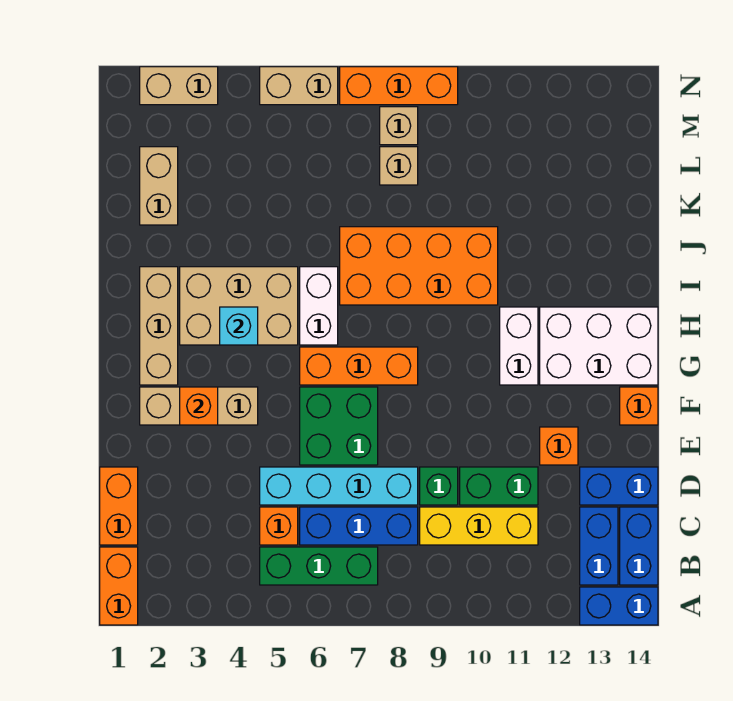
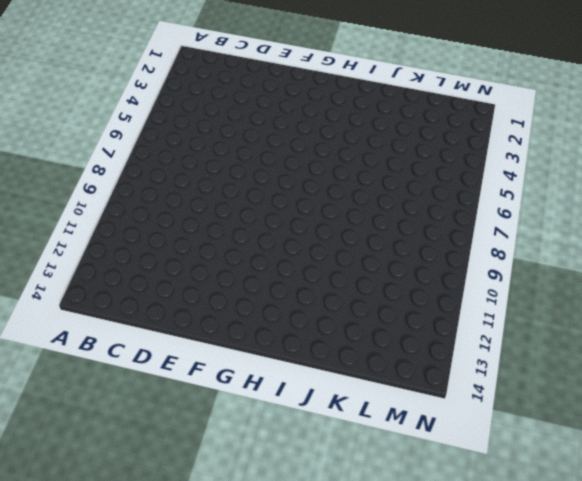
none -> orange brick A1:B1 level 1
none -> blue brick A13:A14 level 1
none -> green brick B5:B7 level 1
none -> blue brick B13:C13 level 1

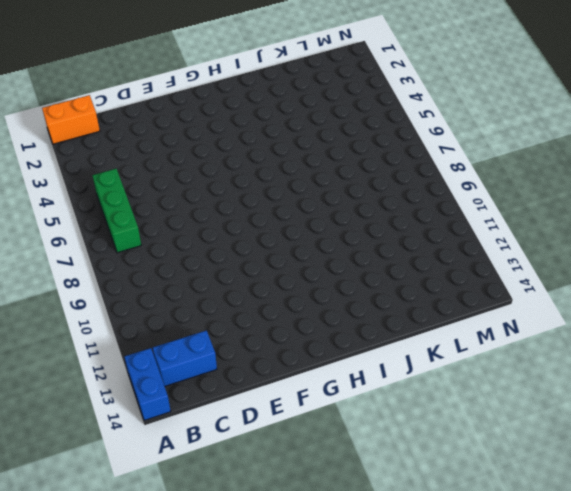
none -> blue brick B14:C14 level 1
none -> orange brick C1:D1 level 1
none -> orange brick C5 level 1
none -> blue brick C6:C8 level 1

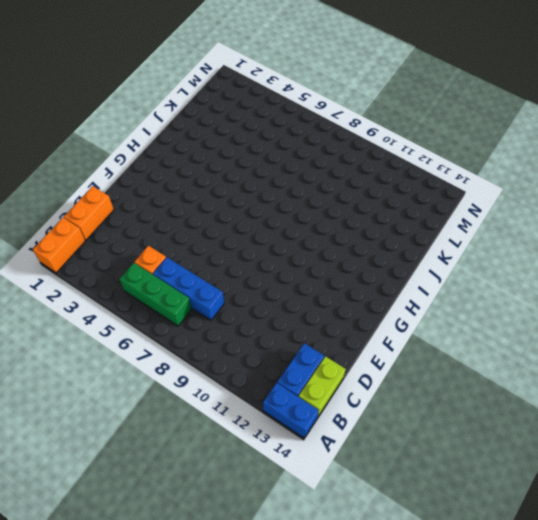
lime brick B14:C14 level 1 -> blue brick B14:C14 level 1
none -> yellow brick C9:C11 level 1
none -> cyan brick D5:D8 level 1
none -> green brick D9 level 1
none -> green brick D10:D11 level 1

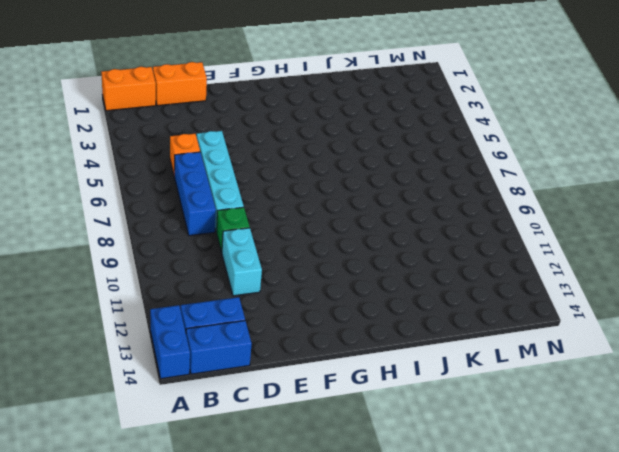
cyan brick D10:D11 level 1 -> green brick D10:D11 level 1
none -> green brick B5:B7 level 1
none -> yellow brick C9:C11 level 1
none -> blue brick D13:D14 level 1
none -> green brick E6:F7 level 1

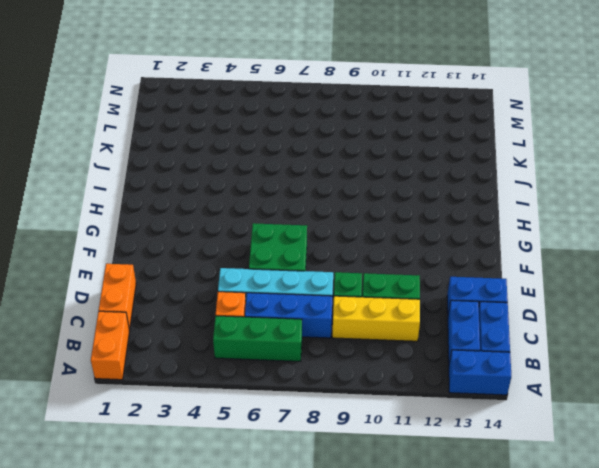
none -> orange brick E12 level 1
none -> tan brick F2:F4 level 1
none -> orange brick F14 level 1
none -> tan brick G2:I2 level 1

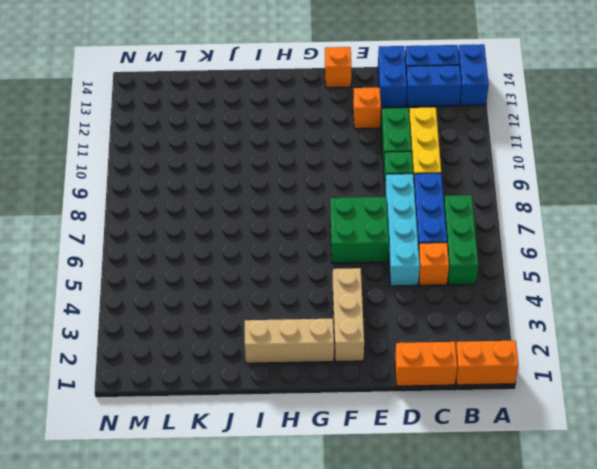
none -> orange brick G6:G8 level 1
none -> white brick G11:H11 level 1
none -> white brick G12:H14 level 1
none -> tan brick H3:I5 level 1

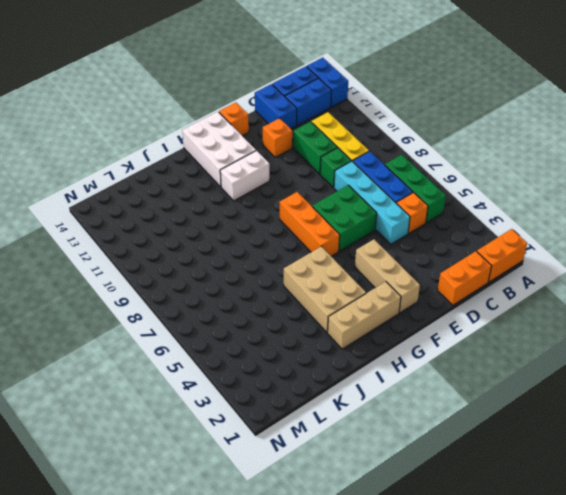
none -> white brick H6:I6 level 1
none -> orange brick I7:J10 level 1
none -> tan brick K2:L2 level 1
none -> tan brick L8 level 1

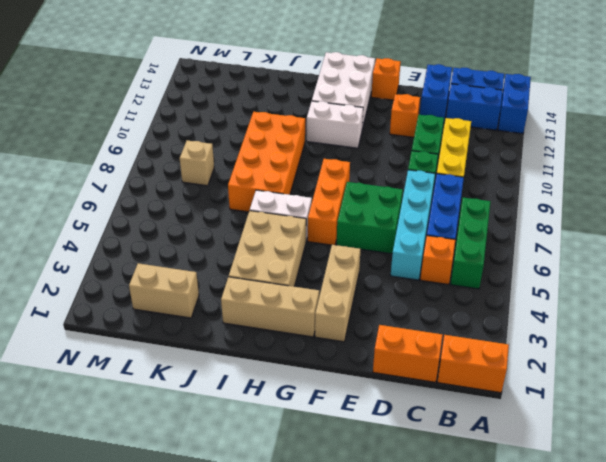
none -> tan brick M8 level 1
none -> tan brick N2:N3 level 1
none -> tan brick N5:N6 level 1
none -> orange brick N7:N9 level 1

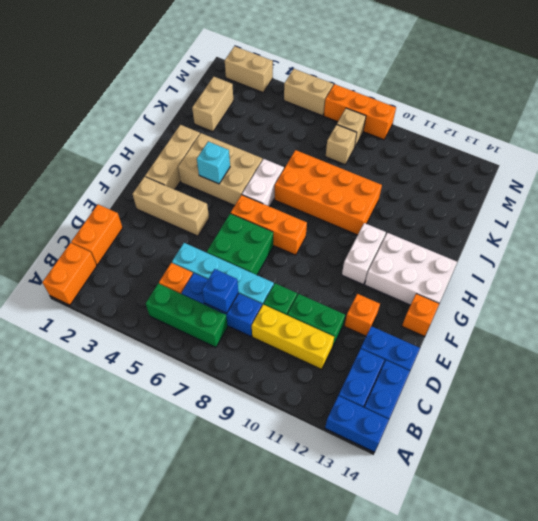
blue brick C7 level 2 -> none
none -> orange brick F3 level 2

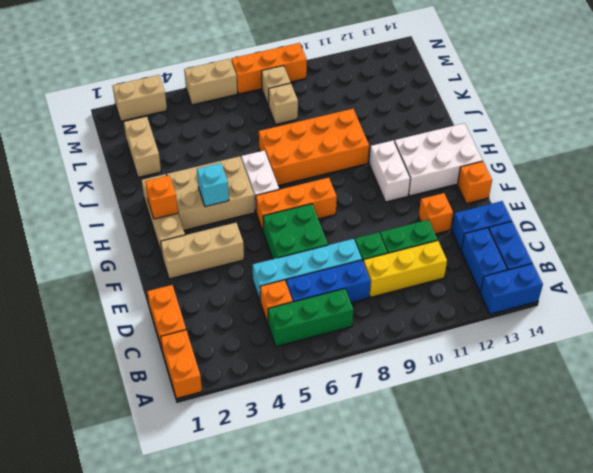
orange brick H2 level 2 -> orange brick F3 level 2

